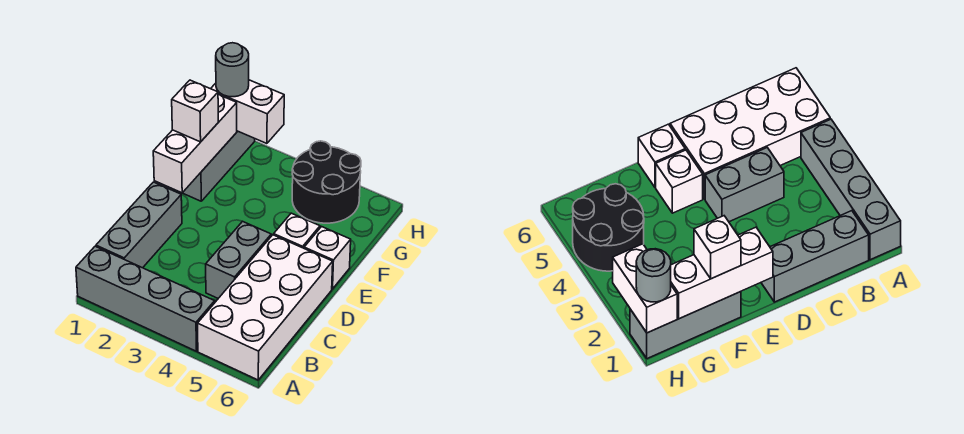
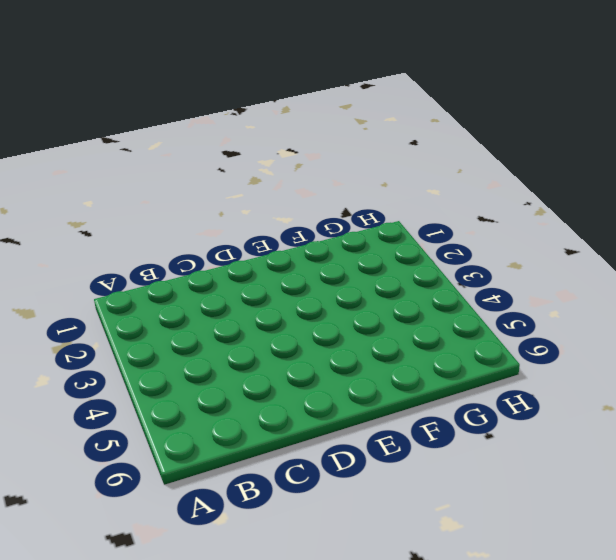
none -> grey brick A1:A4 level 1
none -> white brick A5:D6 level 1
none -> grey brick B1:D1 level 1

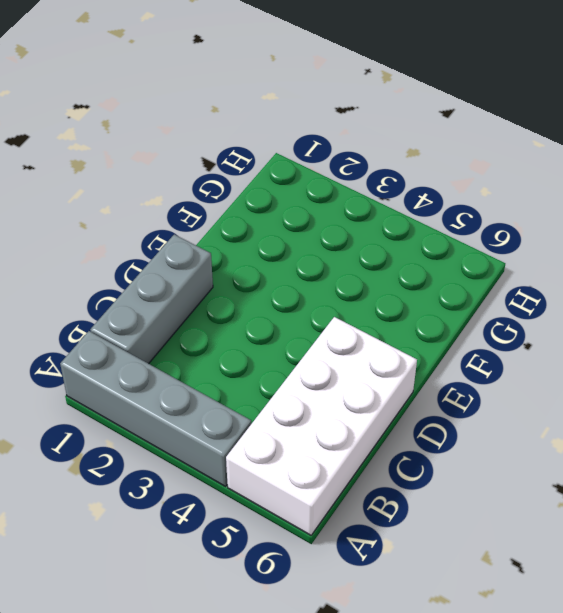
none -> grey brick C4:D4 level 1
none -> white brick E5 level 1
none -> white brick E6 level 1

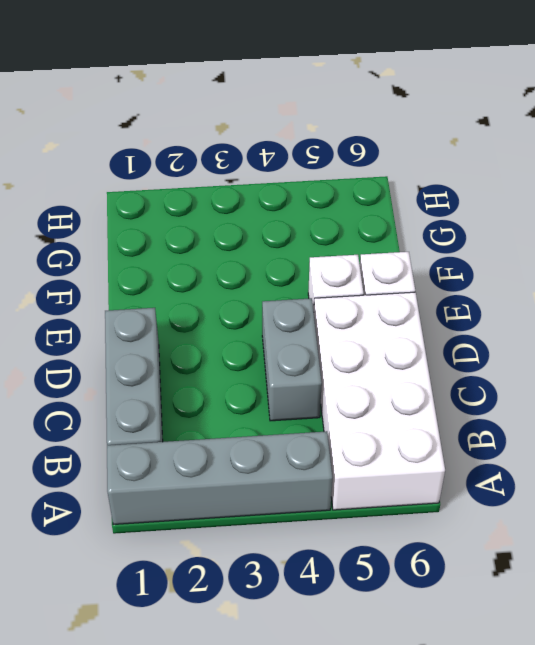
none -> grey brick F1:H1 level 1
none -> black round brick G4:H5 level 1
none -> white brick E1:G1 level 2

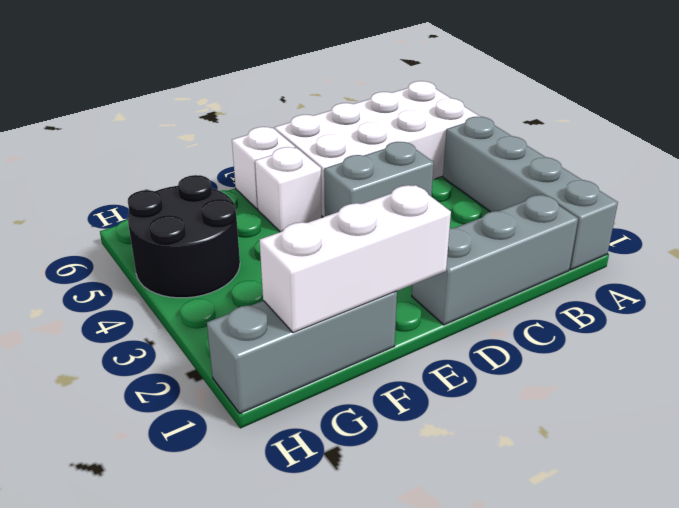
none -> white brick H1:H2 level 2
none -> white brick F1 level 3
none -> grey round brick H1 level 3

